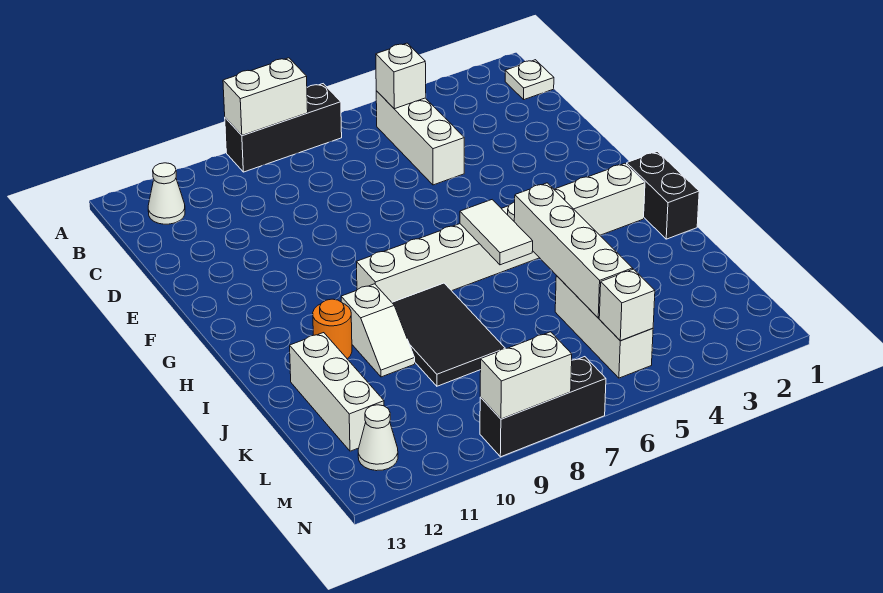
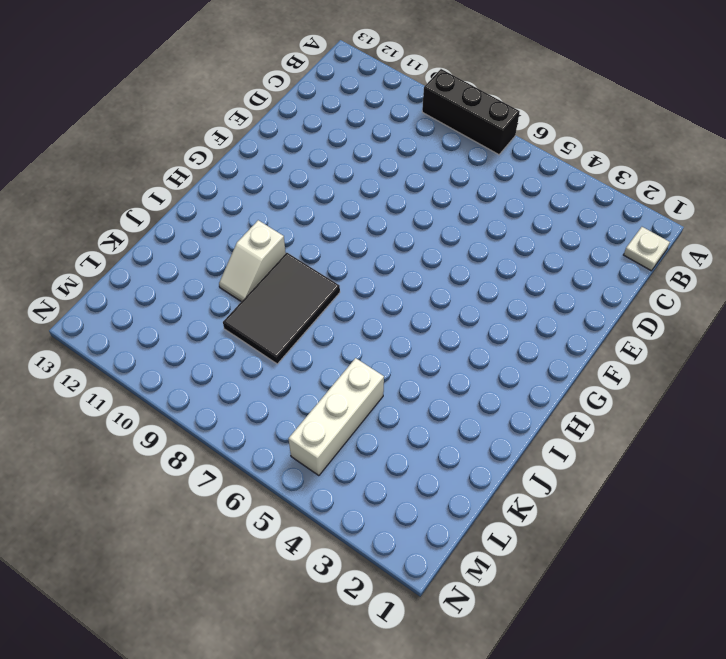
none -> white brick B5:D5 level 1
none -> white cone B12 level 1
none -> black brick H1:I1 level 1

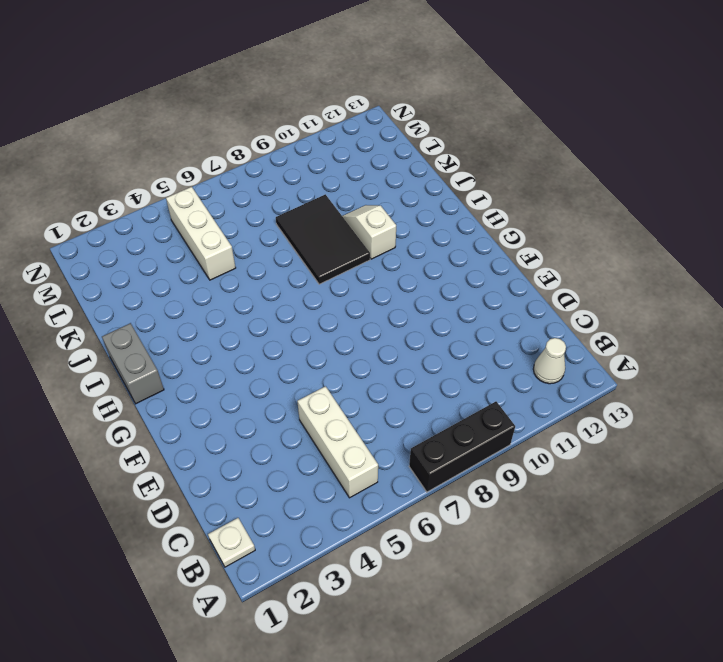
grey brick H1:I1 level 1 -> black brick H1:I1 level 1
none -> white brick H2:H9 level 1
none -> orange round brick I11 level 1
none -> white brick J12:L12 level 1

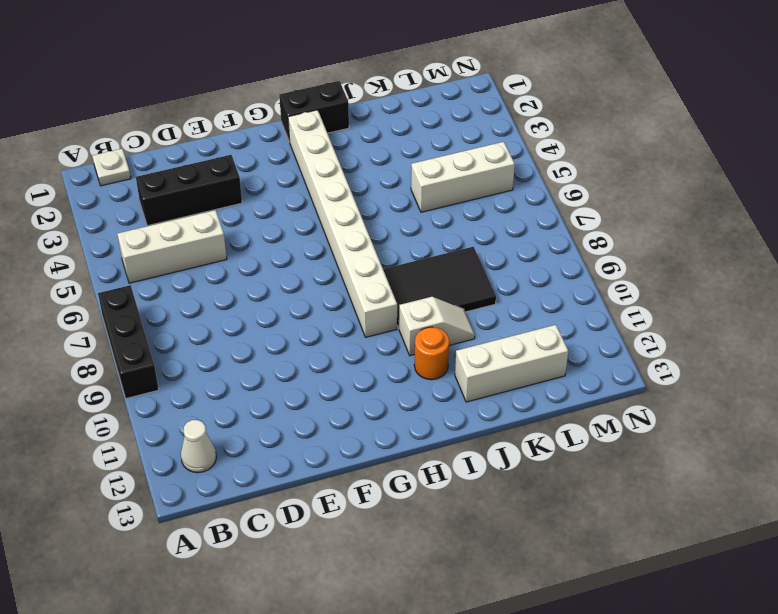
black brick C3:E3 level 1 -> black brick N7:N9 level 1
none -> white cone M12 level 1
none -> white brick A8:A9 level 2
none -> white brick B5 level 2

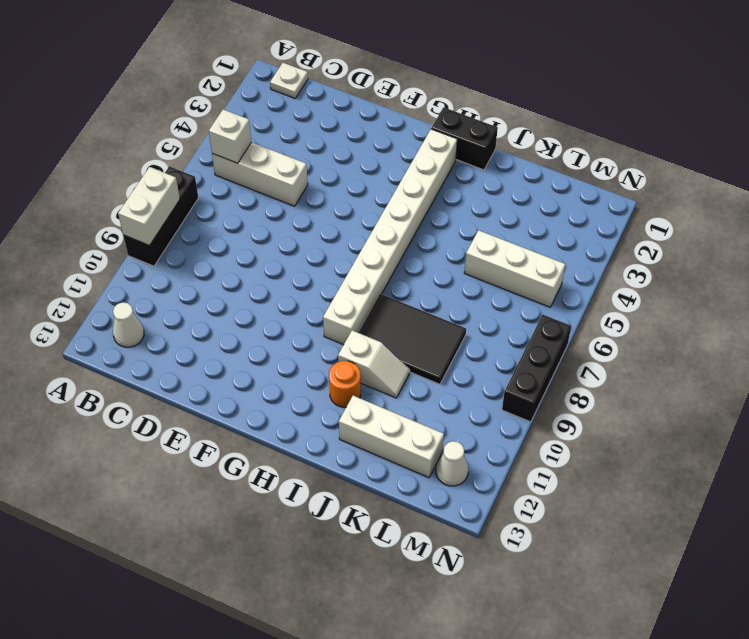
none -> white tile H6:I6 level 2
none -> white brick I5:L5 level 2
none -> white brick M5 level 2

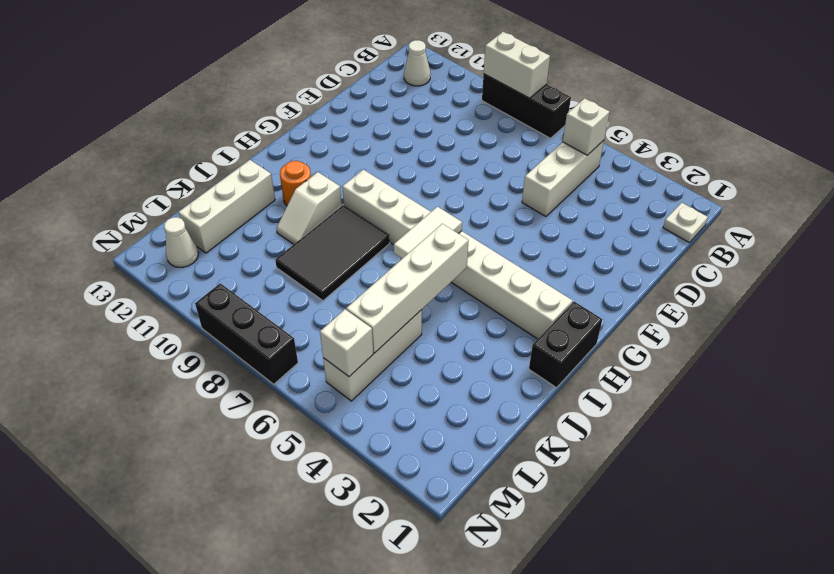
none -> white brick N8:N9 level 2

